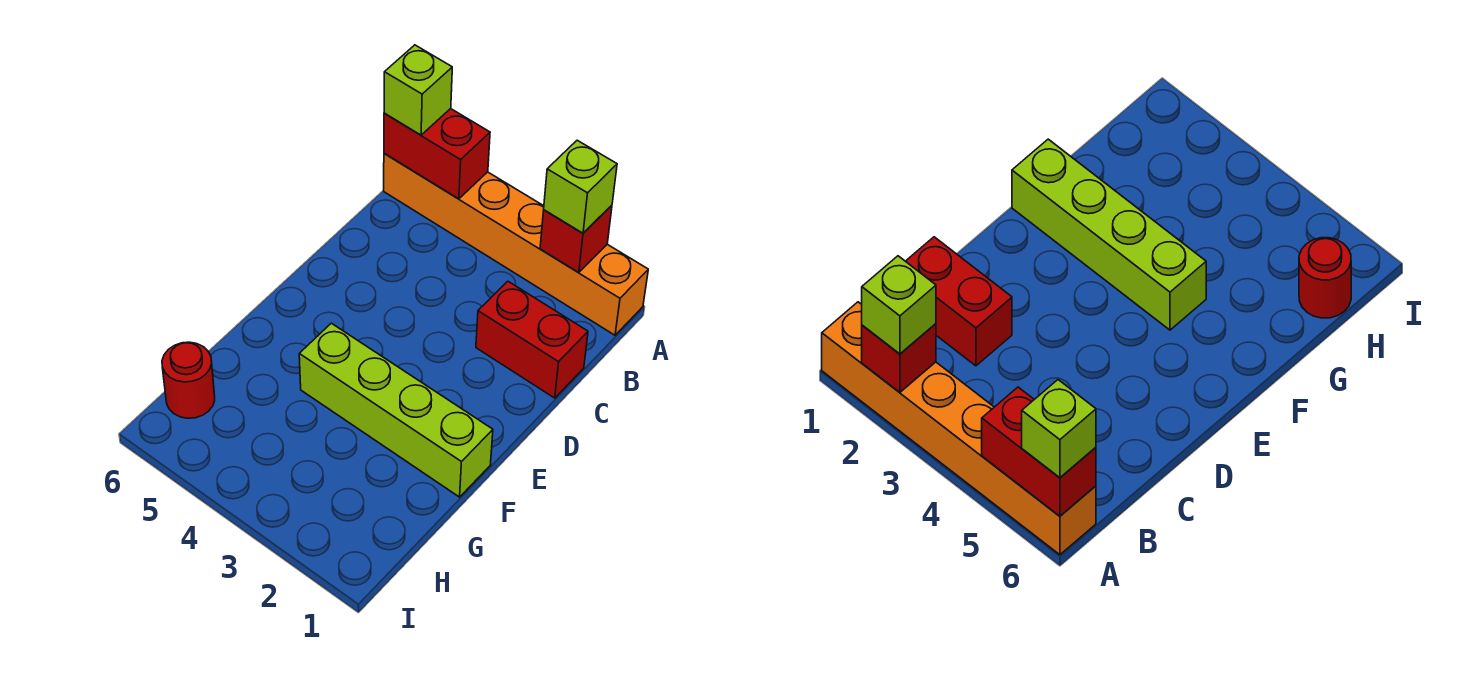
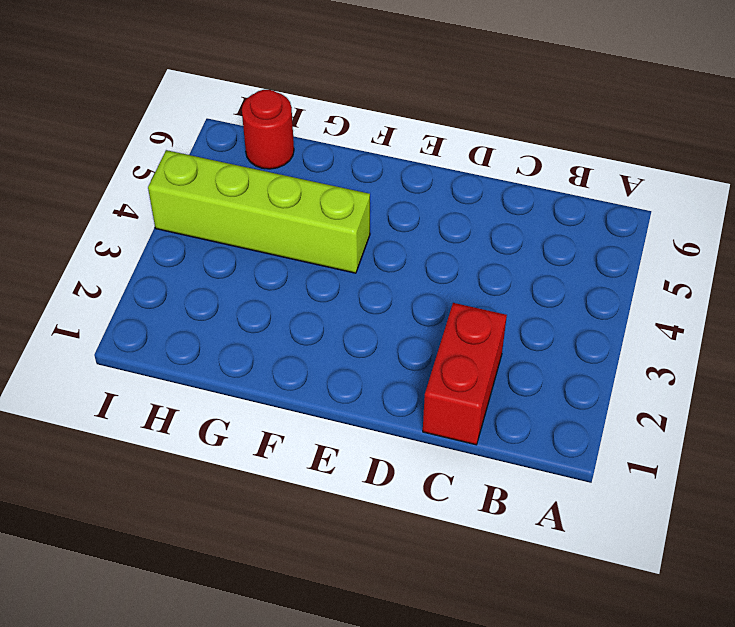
lime brick F4:I4 level 1 -> lime brick F1:F4 level 1
none -> orange brick A1:A6 level 1
none -> red brick A2 level 2

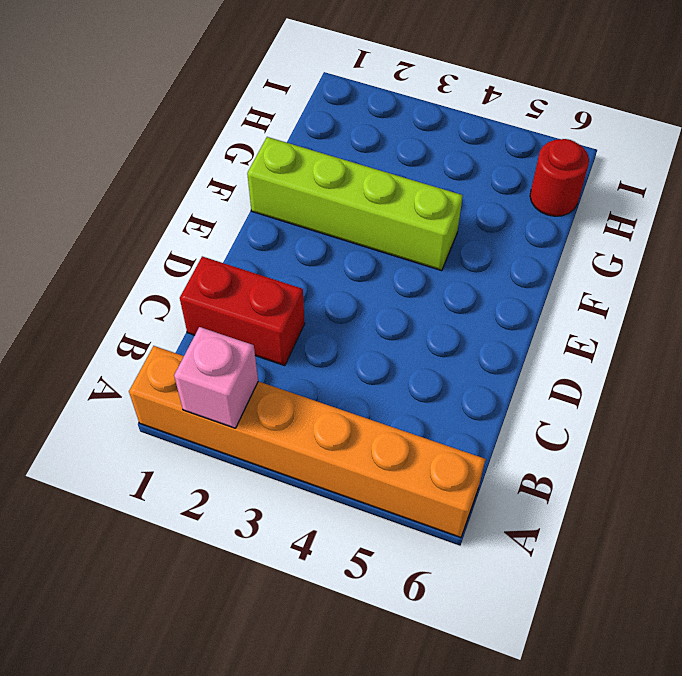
pink brick A2 level 2 -> red brick A2 level 2
none -> red brick A5:A6 level 2
none -> lime brick A2 level 3

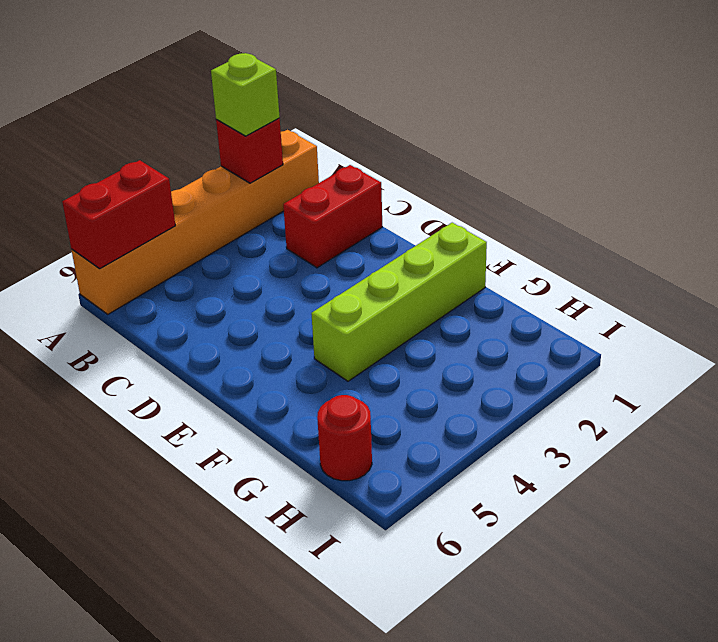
none -> lime brick A6 level 3

